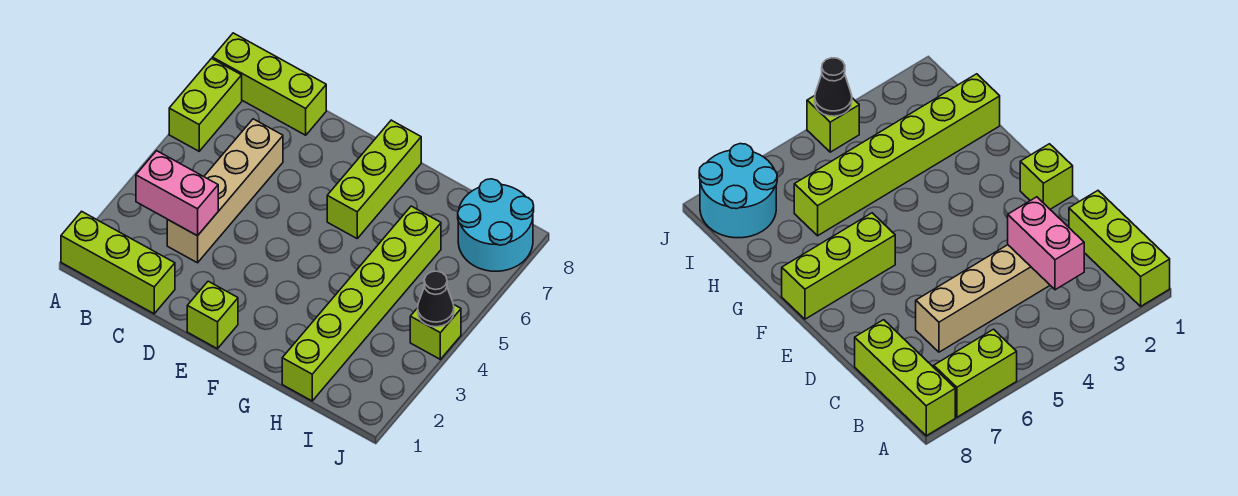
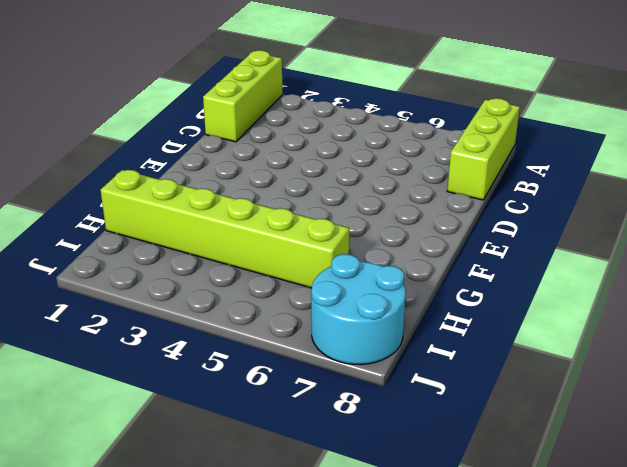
none -> lime brick A6:A7 level 1
none -> tan brick C3:C6 level 1

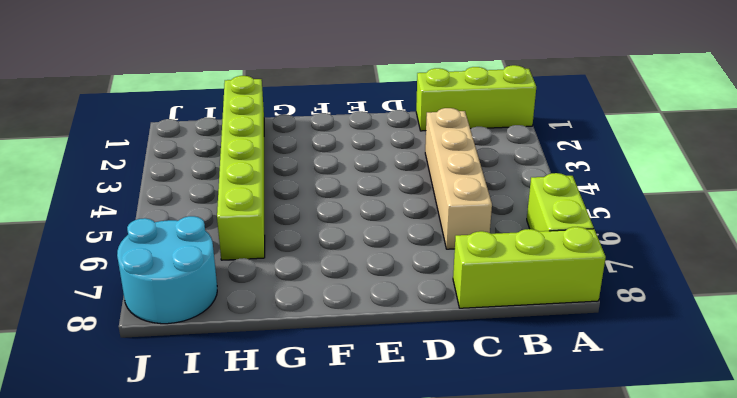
none -> lime brick E1 level 1
none -> lime brick F6:F8 level 1

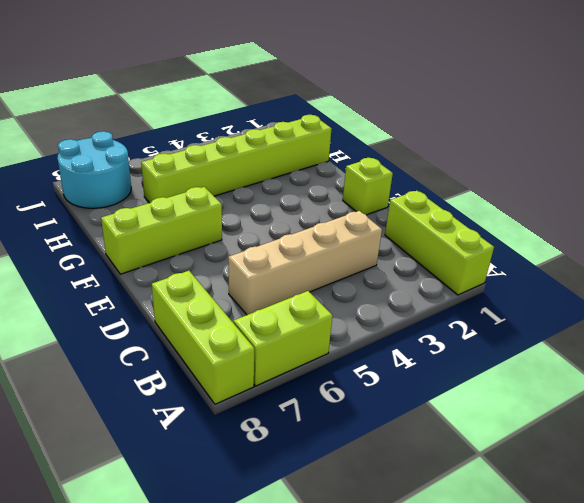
none -> lime brick J4 level 1
none -> pink brick B3:C3 level 2

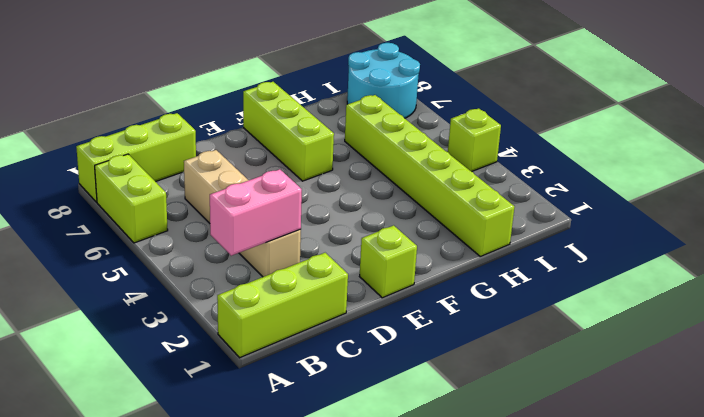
none -> black cone J4 level 2

